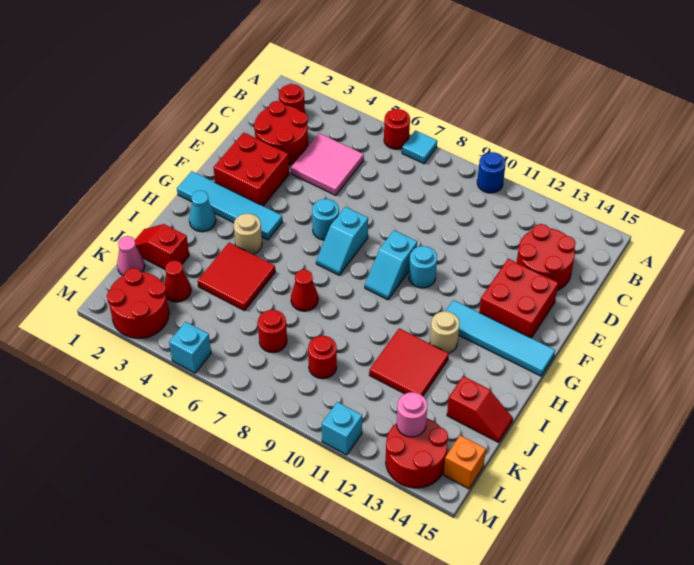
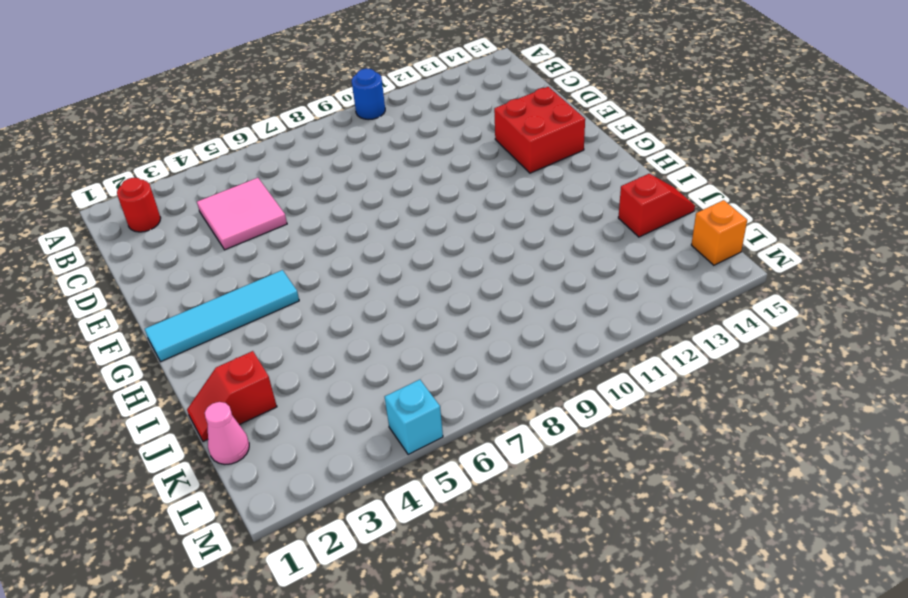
none -> red round brick A6 level 1
none -> cyan tile A7 level 1
none -> red round brick C2:D3 level 1
none -> red round brick C13:D14 level 1

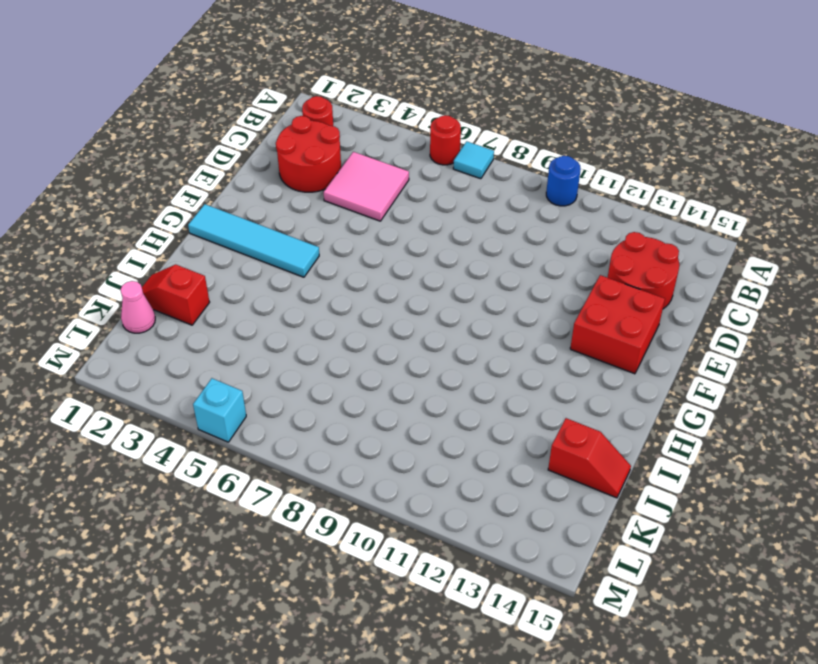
none -> red brick E2:F3 level 1
none -> cyan round brick F6 level 1
none -> cyan slope F7:G7 level 1 top F
none -> cyan slope F9:G9 level 1 top F

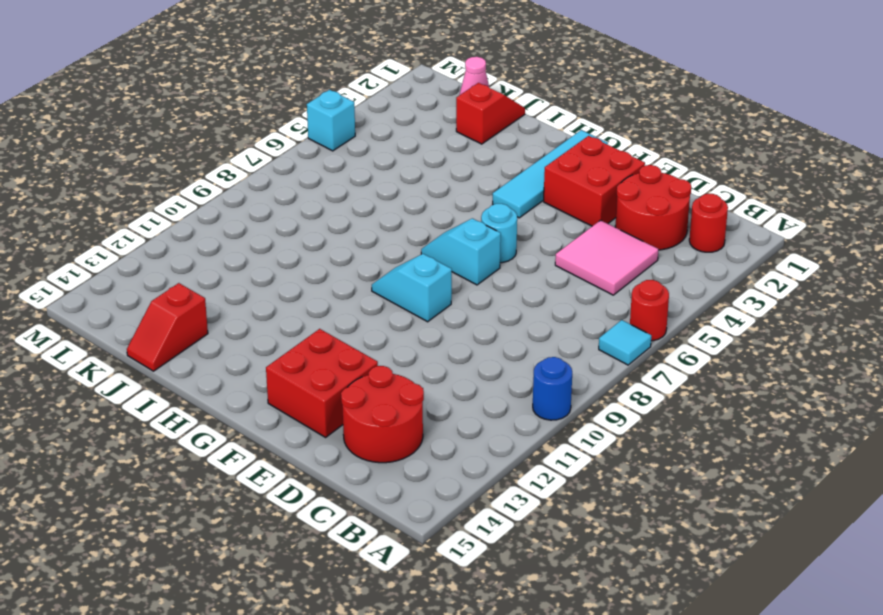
none -> cyan round brick F10 level 1
none -> cyan tile G12:G15 level 1
none -> cyan cone H2 level 1
none -> tan round brick H4 level 1

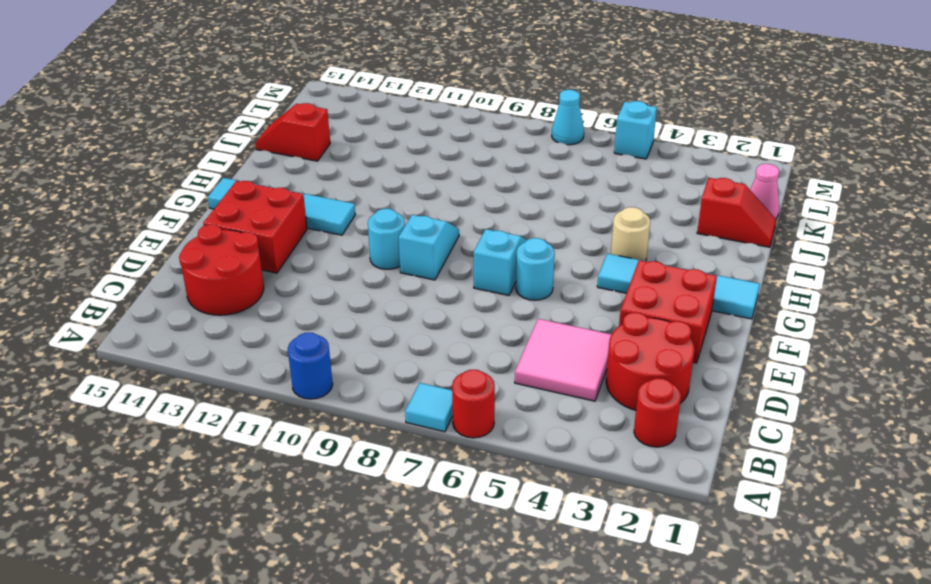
cyan cone M7 level 1 -> cyan cone H2 level 1
none -> tan round brick H12 level 1
none -> red tile I4:J5 level 1
none -> red cone I7 level 1
none -> red tile I11:J12 level 1

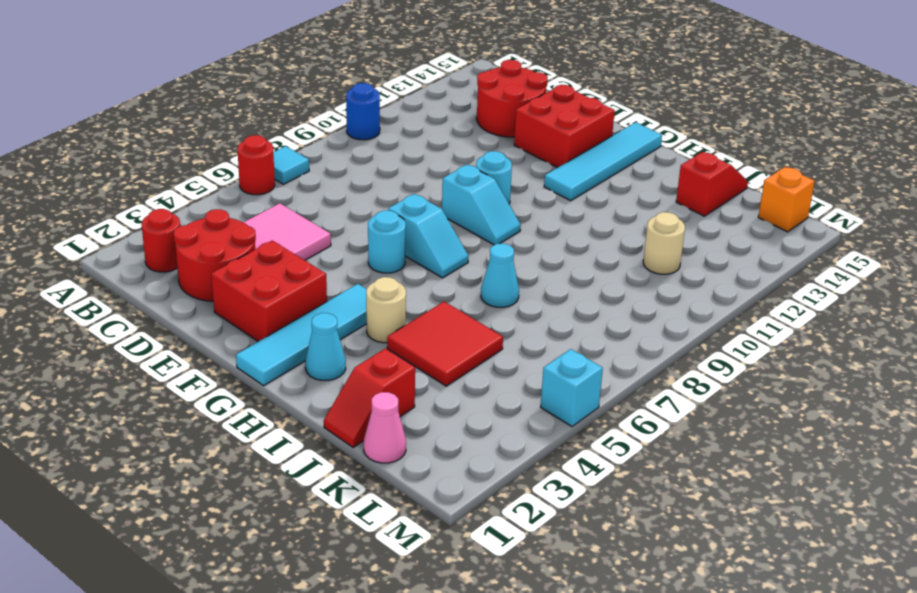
cyan cone I7 level 1 -> red cone I7 level 1
tan round brick K11 level 1 -> tan round brick H12 level 1
none -> red tile I11:J12 level 1
none -> red cone K3 level 1
none -> red round brick K7 level 1
none -> red round brick K9 level 1

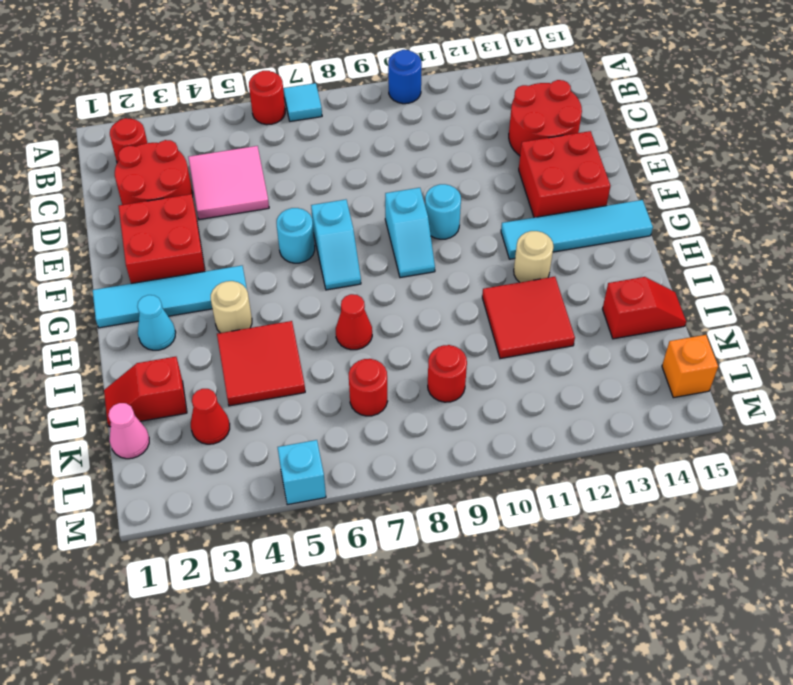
none -> red round brick L2:M3 level 1
none -> red round brick L13:M14 level 1
none -> cyan brick M11 level 1
none -> pink round brick L13 level 2

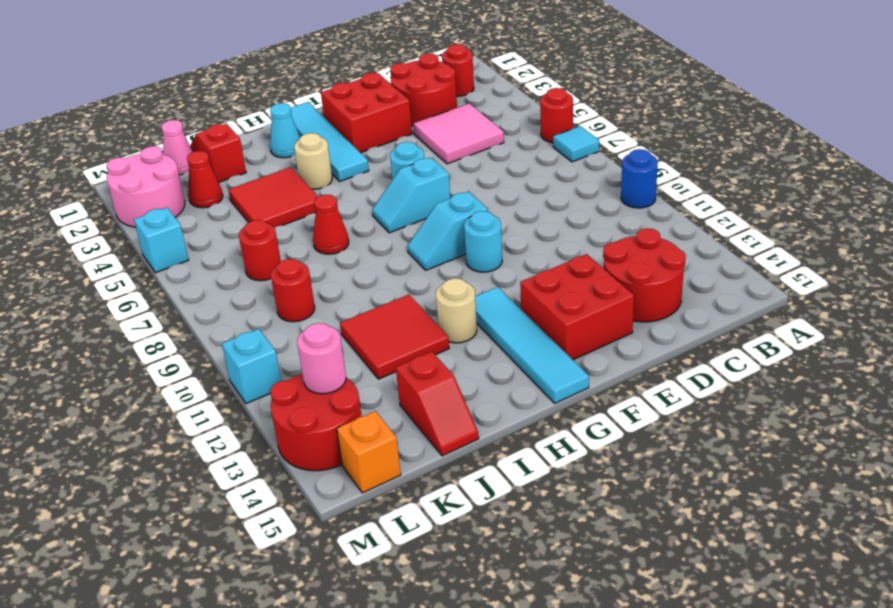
pink round brick L2:M3 level 1 -> red round brick L2:M3 level 1

